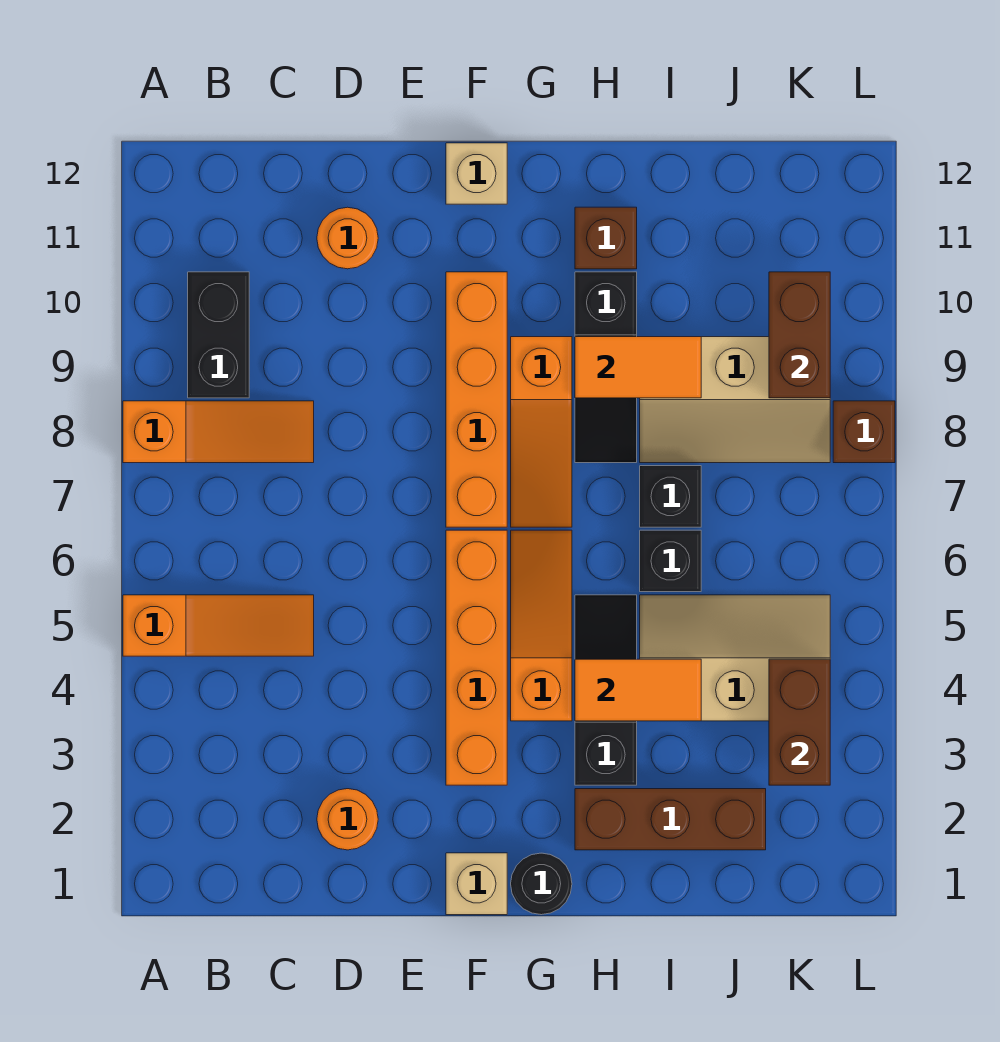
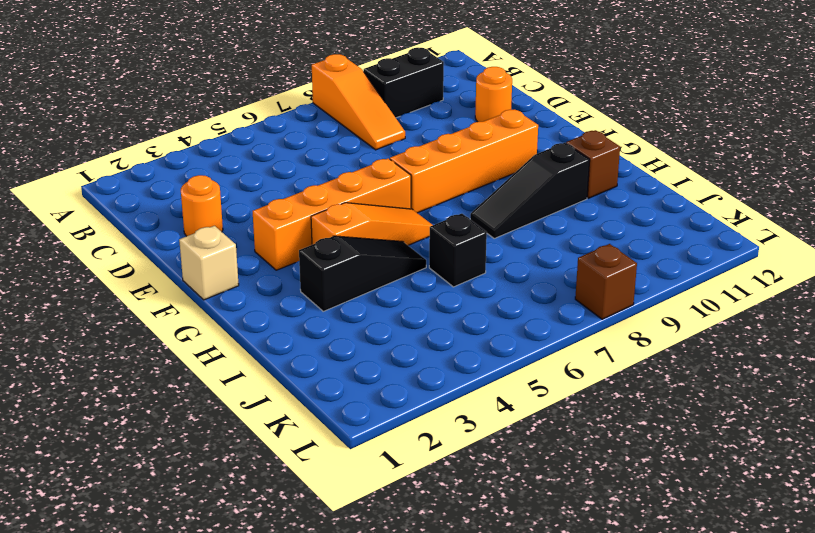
none -> orange slope A5:C5 level 1 top A
none -> tan brick F12 level 1
none -> black round brick G1 level 1

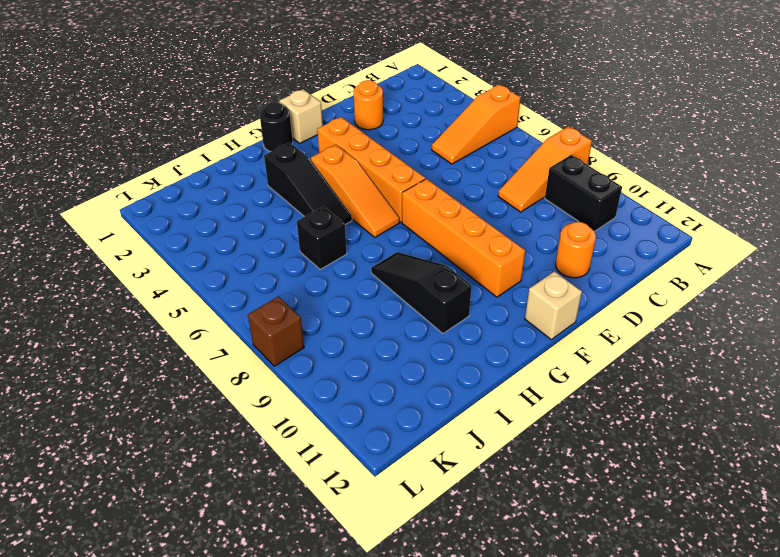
none -> orange slope G7:G9 level 1 top 9
none -> brown brick H2:J2 level 1
none -> brown brick H11 level 1

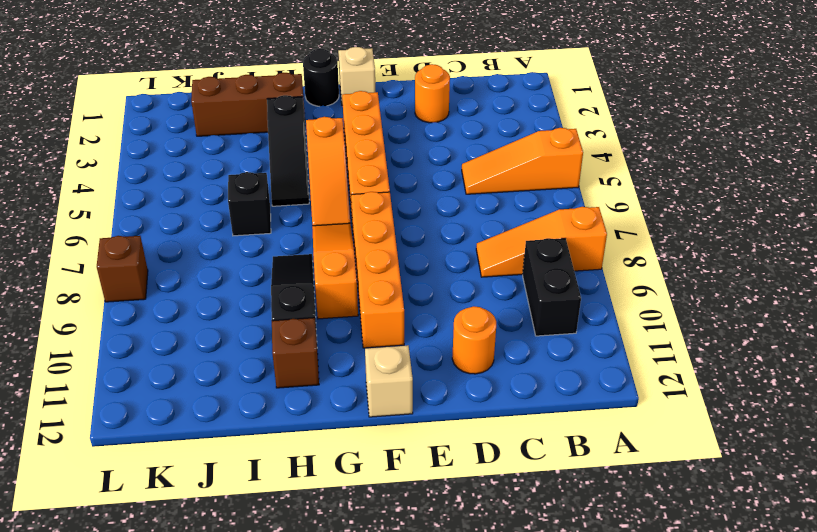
none -> tan slope I4:K5 level 1 top 4
none -> black brick I7 level 1
none -> tan slope I8:K9 level 1 top 9

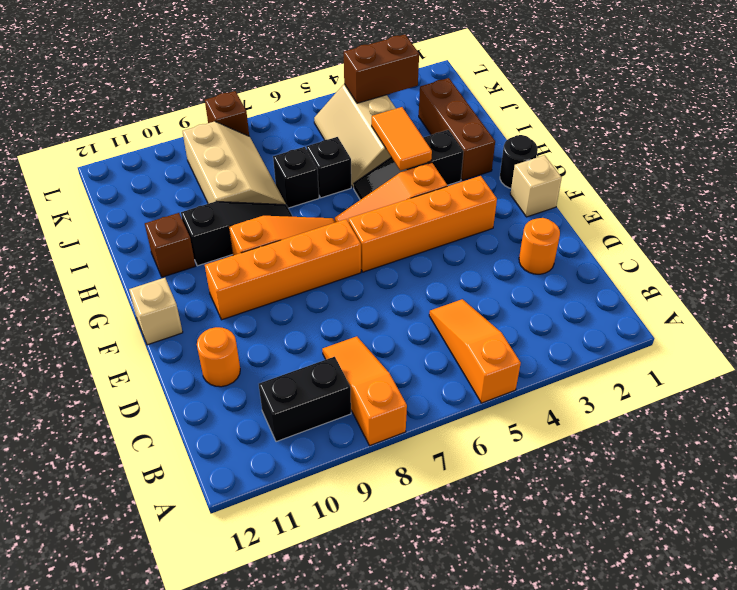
none -> orange tile H9:I9 level 2
none -> brown brick K9:K10 level 2

